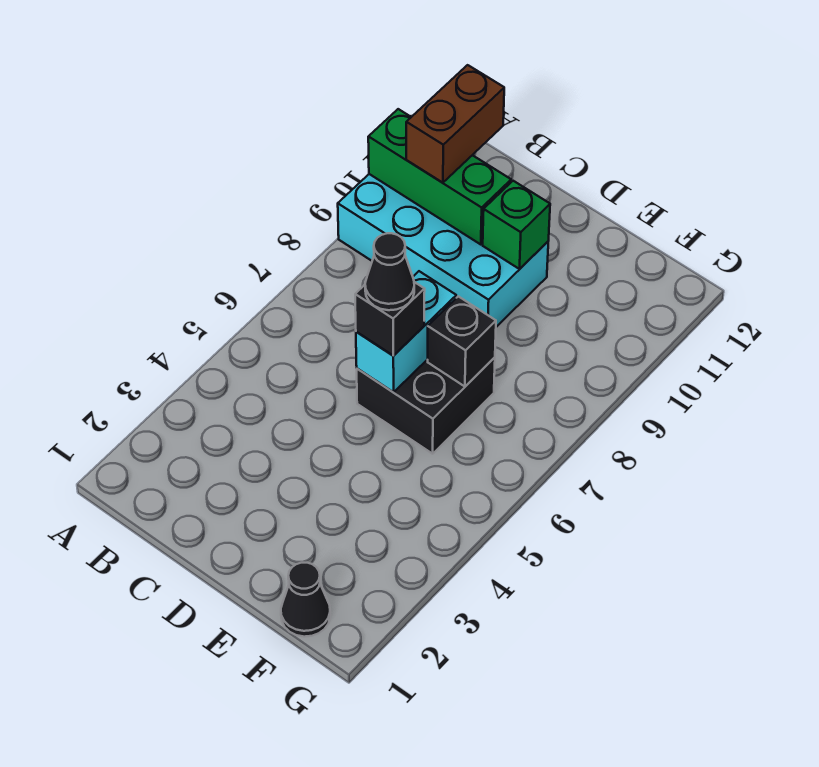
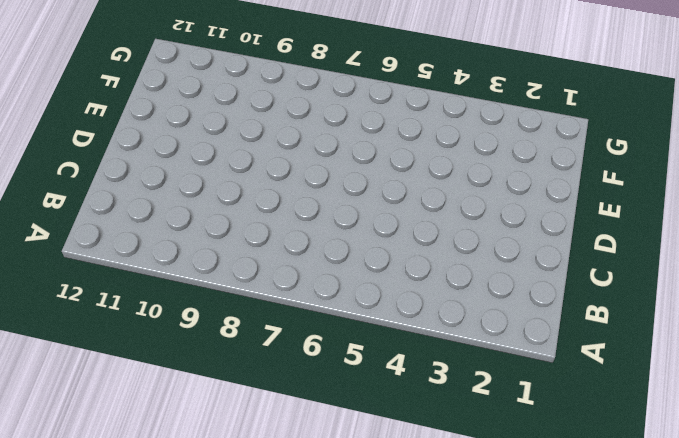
none -> cyan brick A9:D10 level 1
none -> black brick D6:E7 level 1

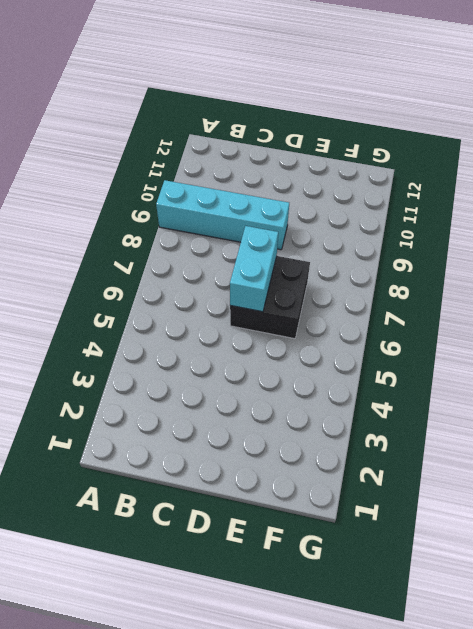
cyan brick A9:D9 level 1 -> cyan brick A9:D10 level 1
none -> black cone F1 level 1
none -> green brick A10:C10 level 2

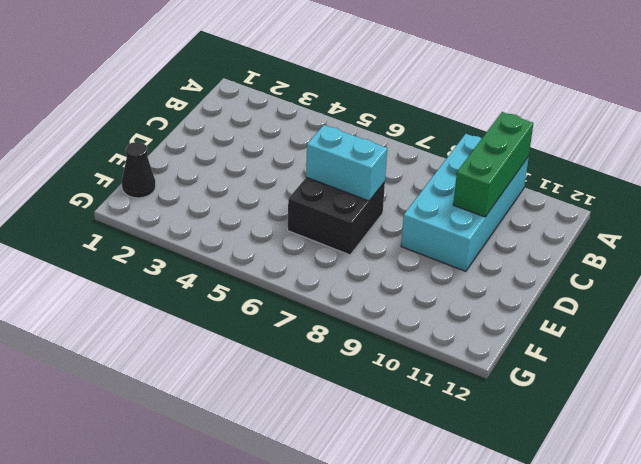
none -> green brick D10 level 2
none -> black brick E7 level 2

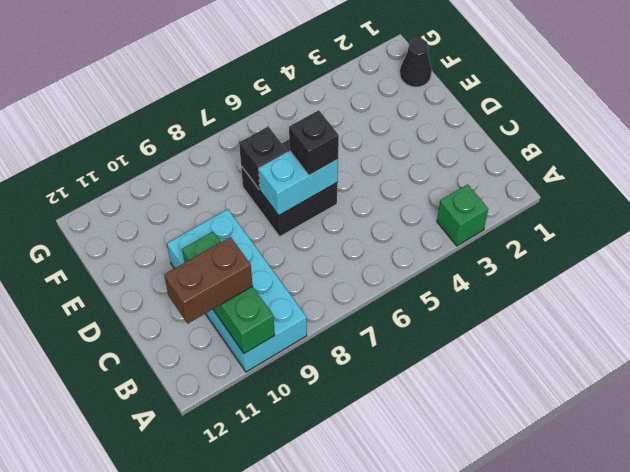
green brick A3 level 1 -> green brick D10 level 2
none -> black cone D6 level 4

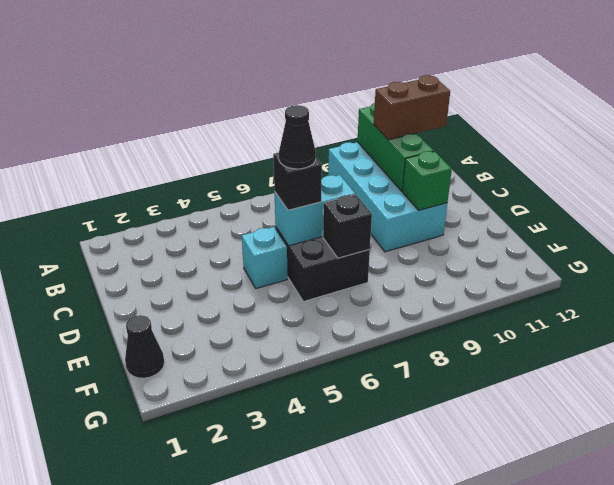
cyan brick D5 level 1 -> none

